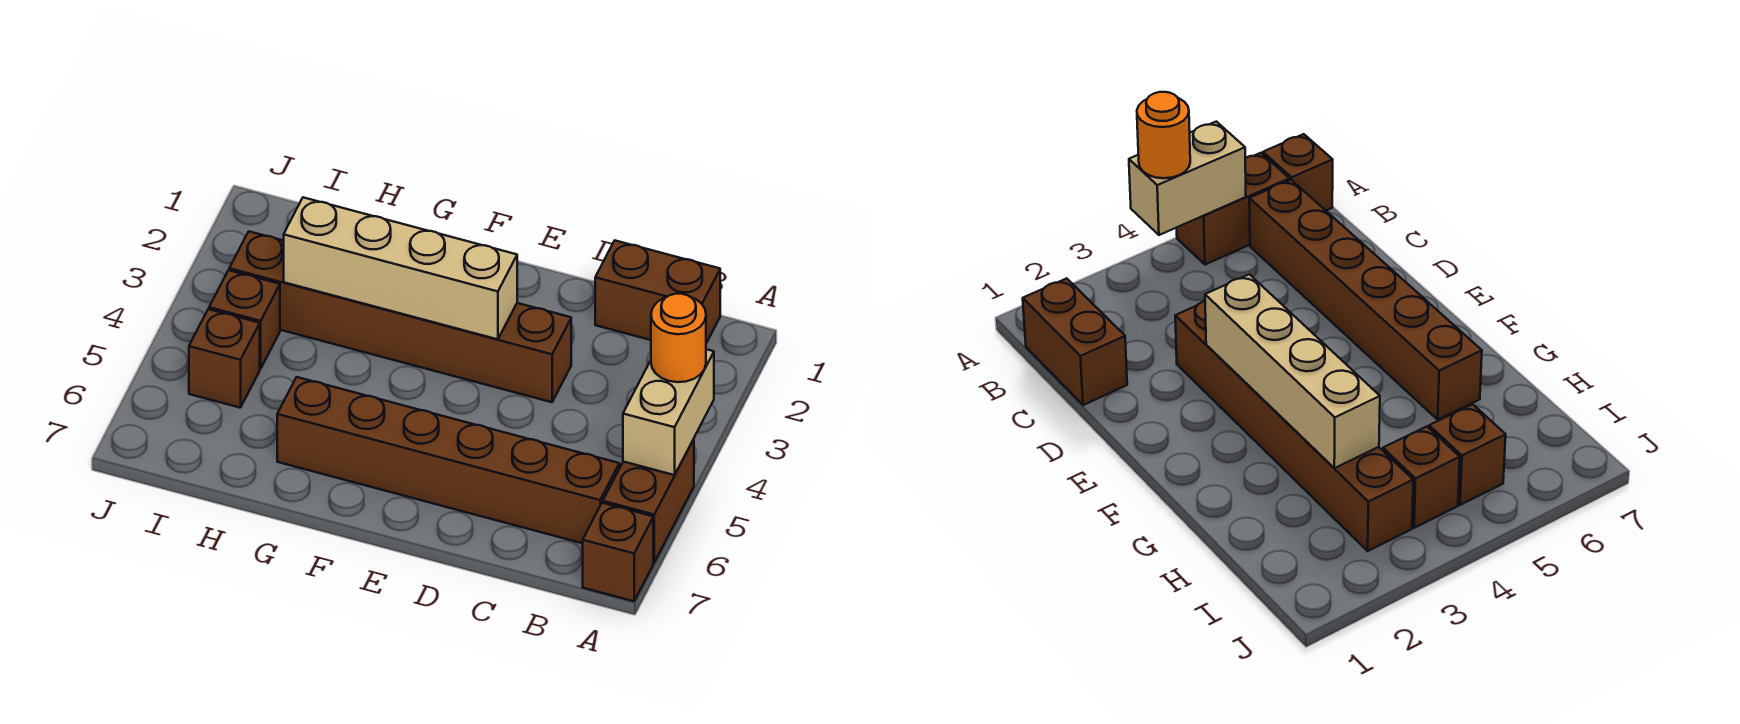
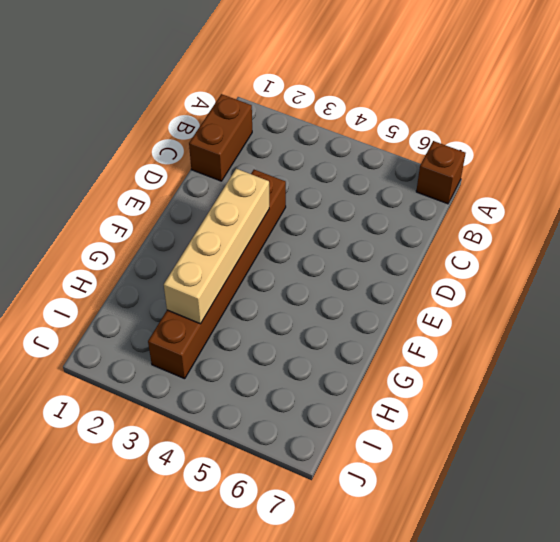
none -> brown brick A5:A6 level 1
none -> brown brick B6:G6 level 1

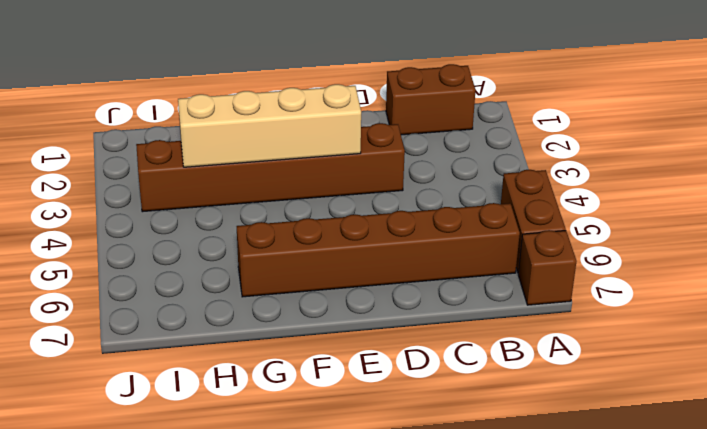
none -> brown brick I4 level 1
none -> brown brick I5 level 1

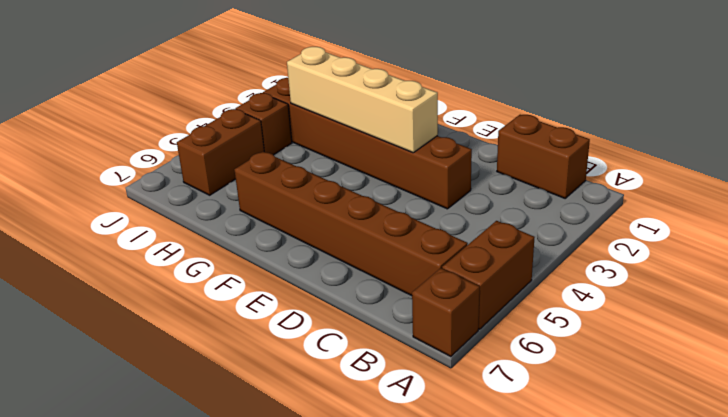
brown brick I5:I6 level 1 -> brown brick I5 level 1
none -> tan brick A4:A5 level 2
none -> orange round brick A4 level 3

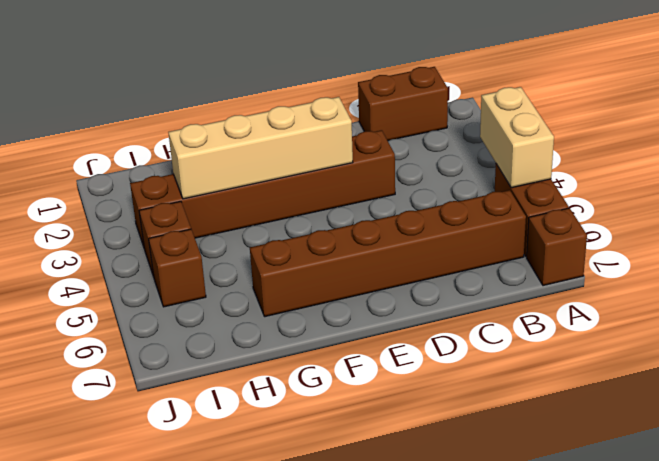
none -> orange round brick A4 level 3

